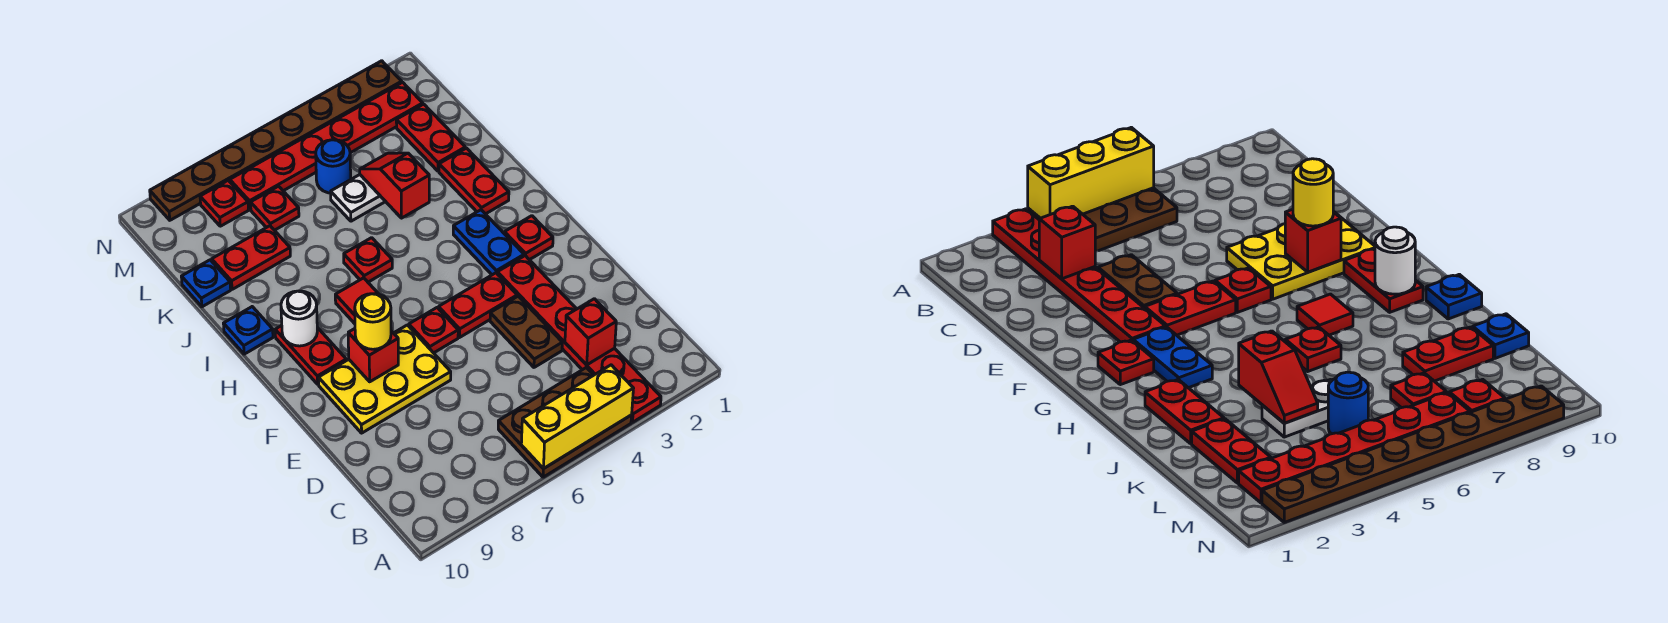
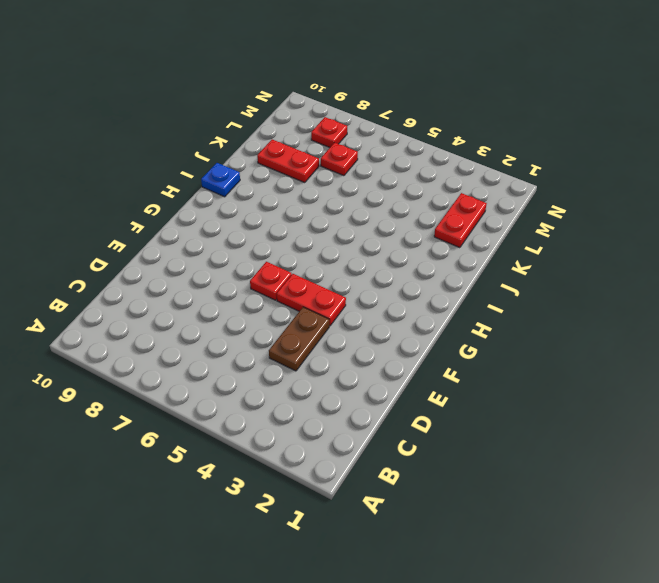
none -> red plate A3:F3 level 1
none -> brown plate A4:B6 level 1
none -> yellow plate E7:F9 level 1

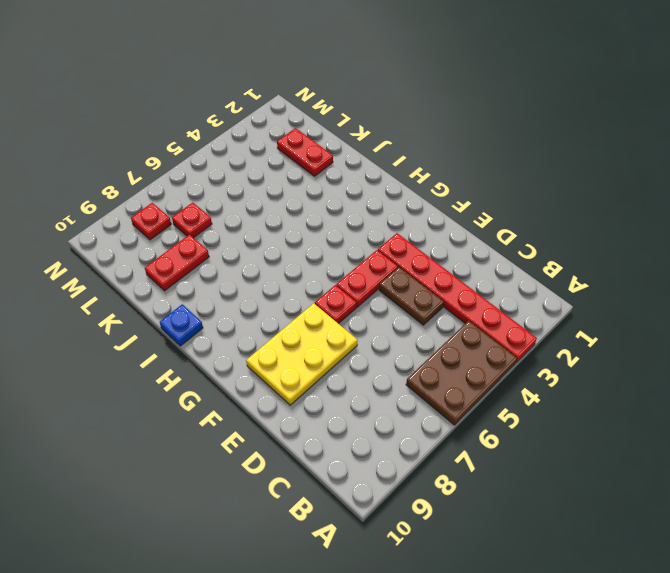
none -> red plate G2 level 1
none -> blue plate G3:H3 level 1
none -> red plate G9:H9 level 1

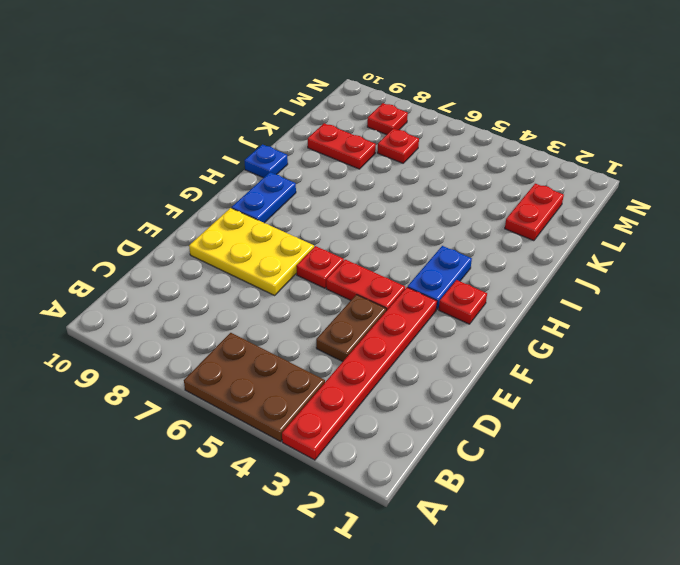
blue plate G9:H9 level 1 -> red plate G9:H9 level 1
none -> red tile H7 level 1
none -> red plate I2:J2 level 1
none -> red plate I6 level 1

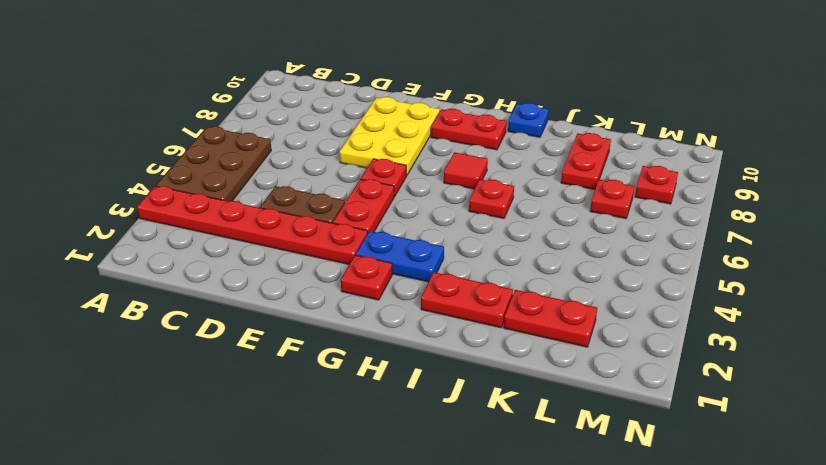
none -> white plate K4:K5 level 1
none -> blue plate K10 level 1
none -> blue round brick L5 level 1

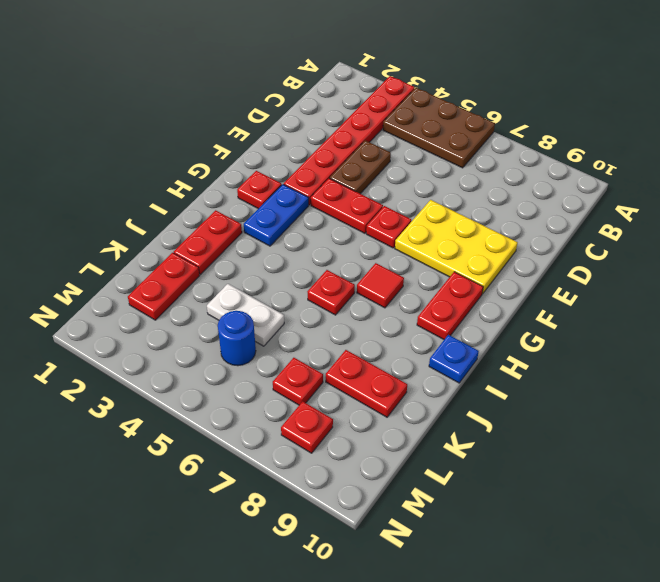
none -> blue plate K10 level 1
none -> red plate M2:M7 level 1
none -> brown plate N2:N9 level 1

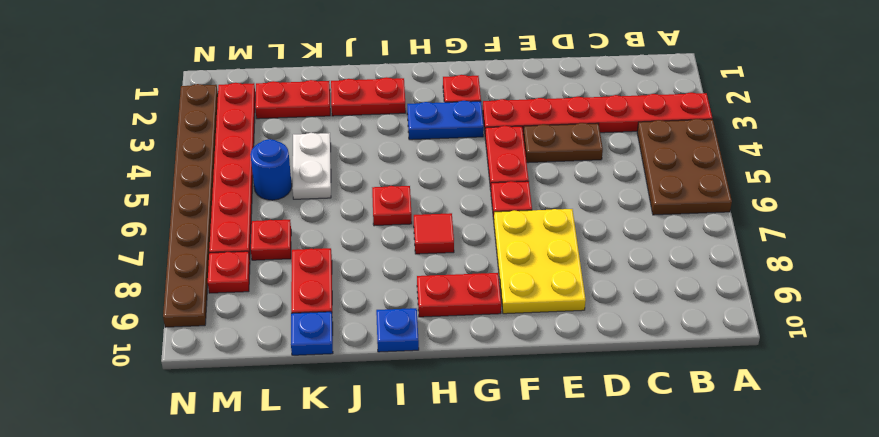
none -> yellow brick A4:A6 level 2
none -> red brick C3 level 2
none -> red brick F8 level 2

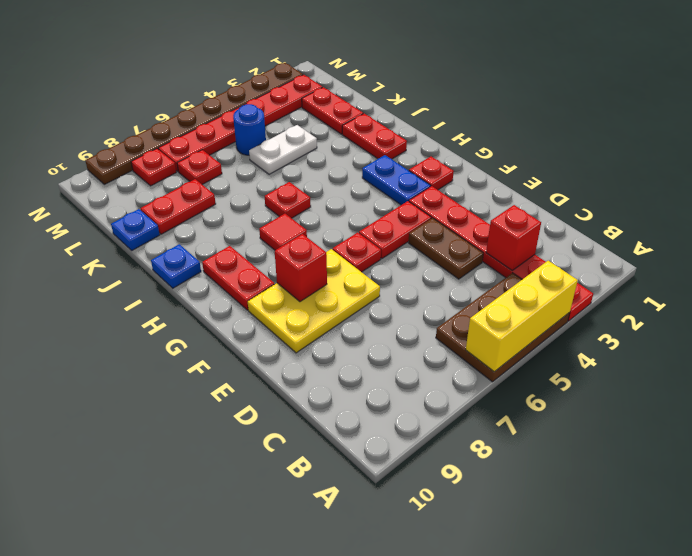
none -> white round brick H9 level 2
none -> red slope J4:K4 level 2 top J
none -> yellow round brick F8 level 3

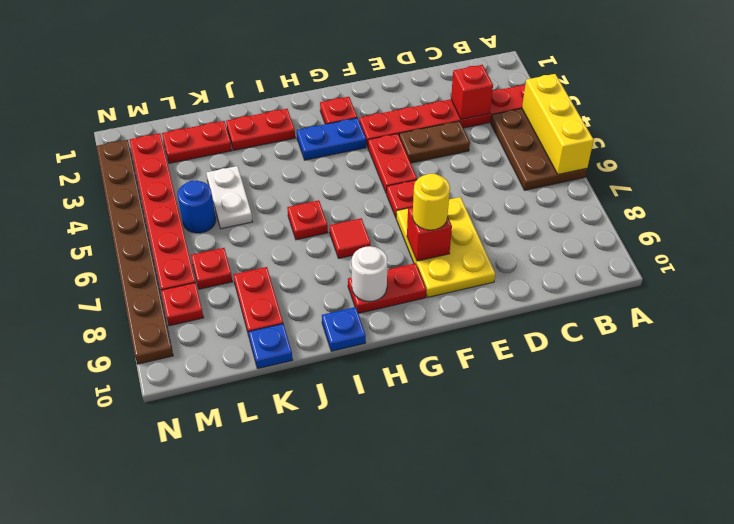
none -> red slope J4:K4 level 2 top J

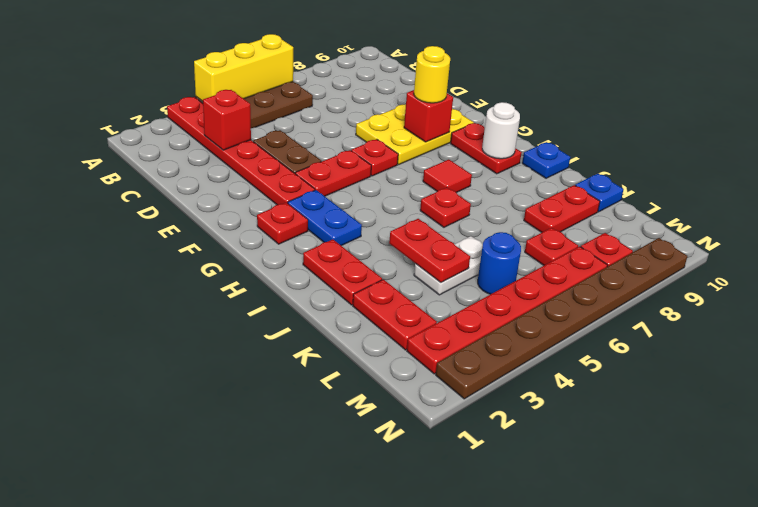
red plate J4:K4 level 2 -> red slope J4:K4 level 2 top J

